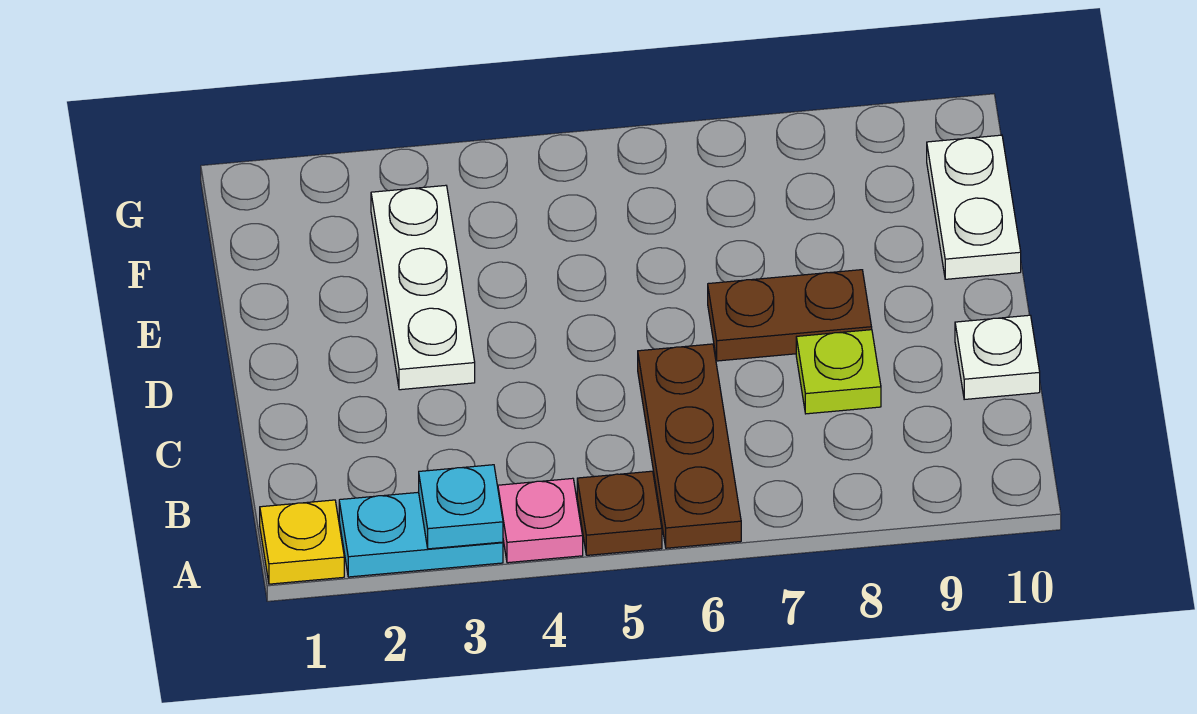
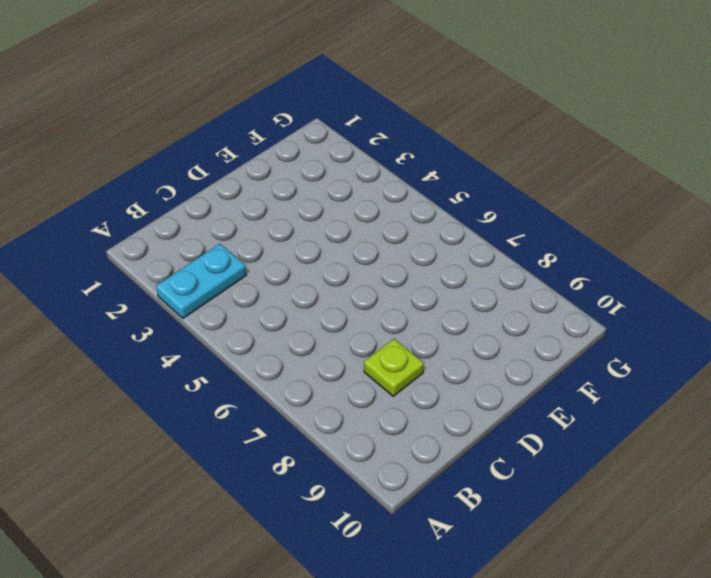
cyan plate A3:B3 level 1 -> cyan plate A2:A3 level 1
none -> yellow plate A1 level 1
none -> pink plate A4 level 1

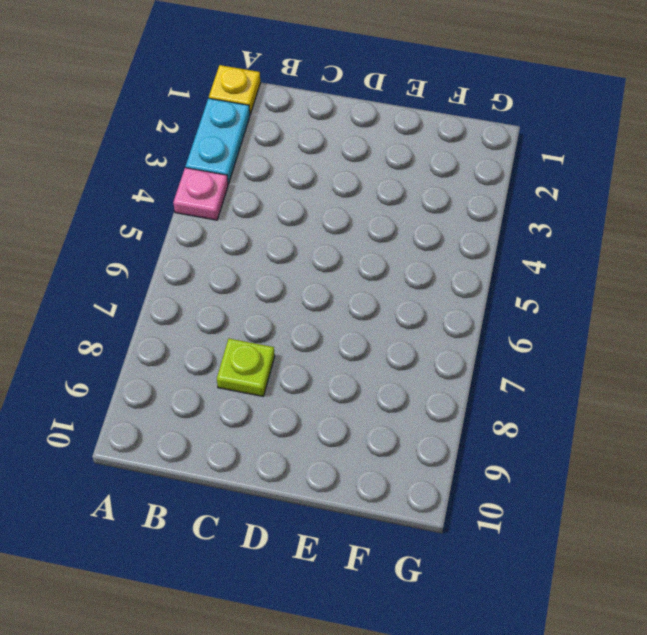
none -> brown plate A5 level 1
none -> brown plate A6:C6 level 1

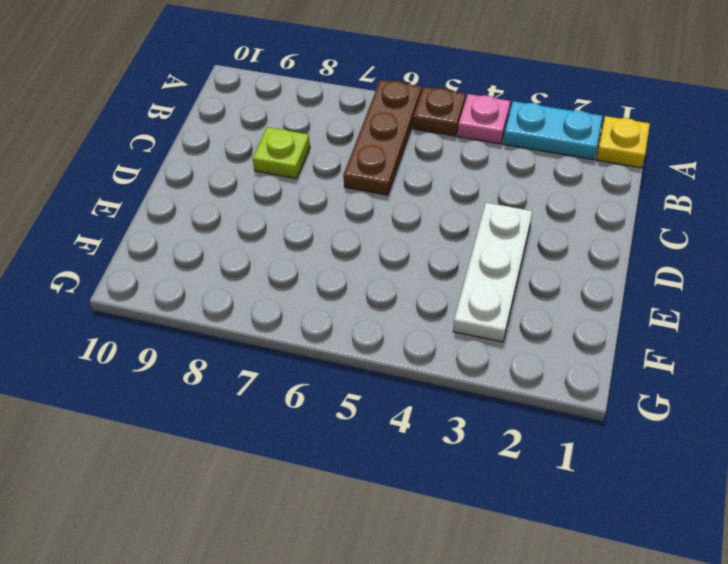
none -> white plate C10 level 1
none -> brown plate D7:D8 level 1

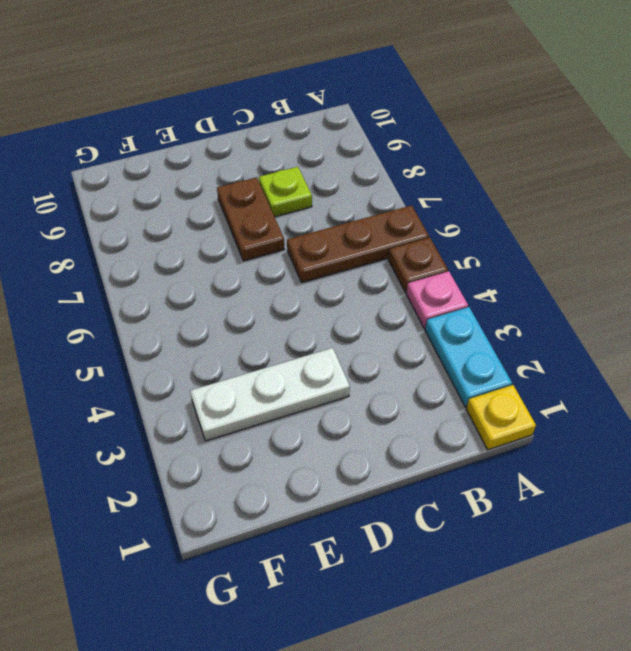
none -> white plate C10 level 1
none -> white plate E10:F10 level 1

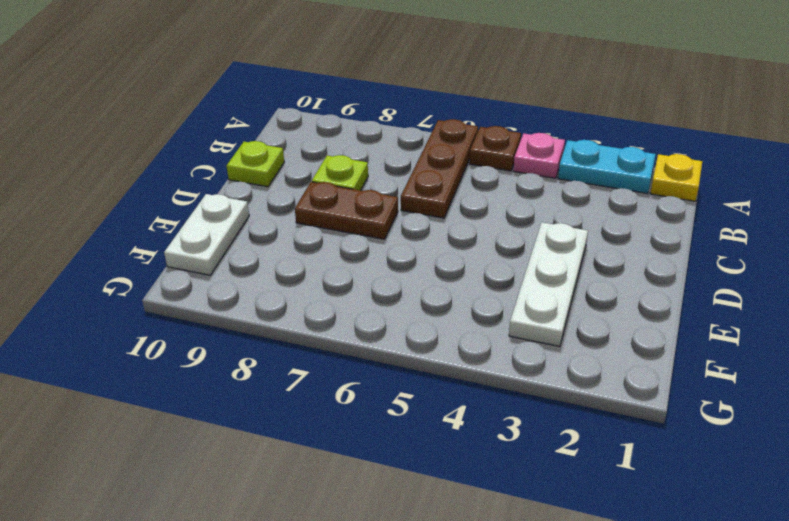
lime plate C10 level 1 -> white plate C10 level 1
none -> cyan plate A3 level 2

